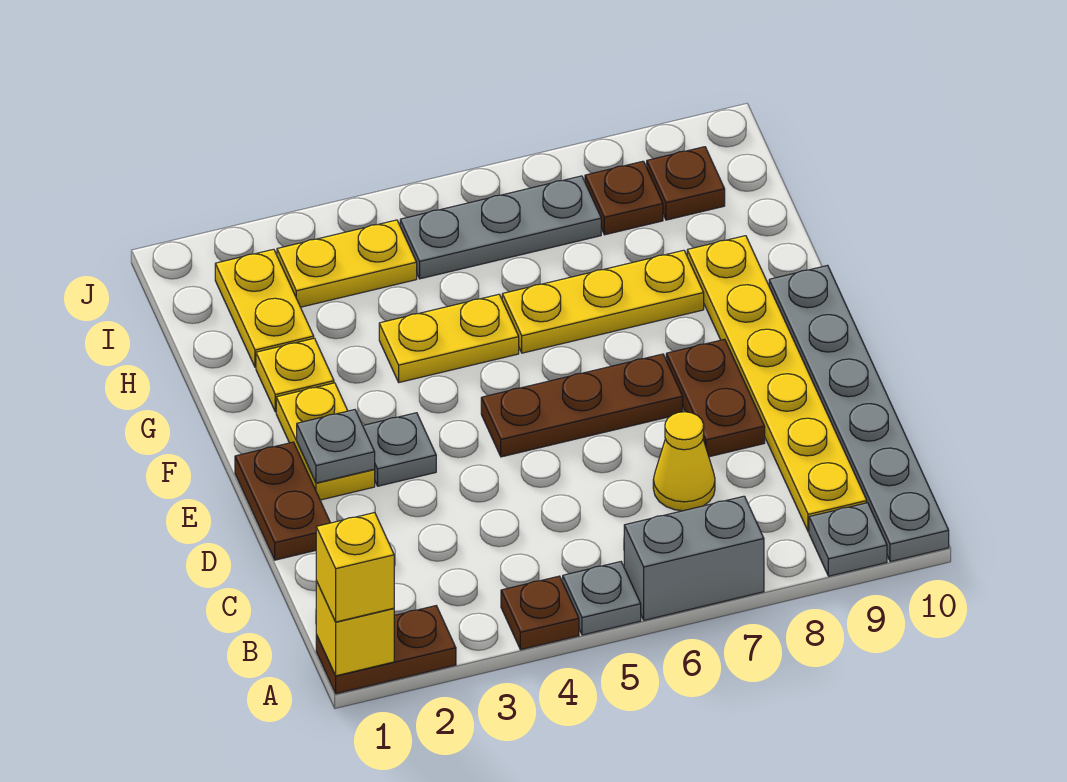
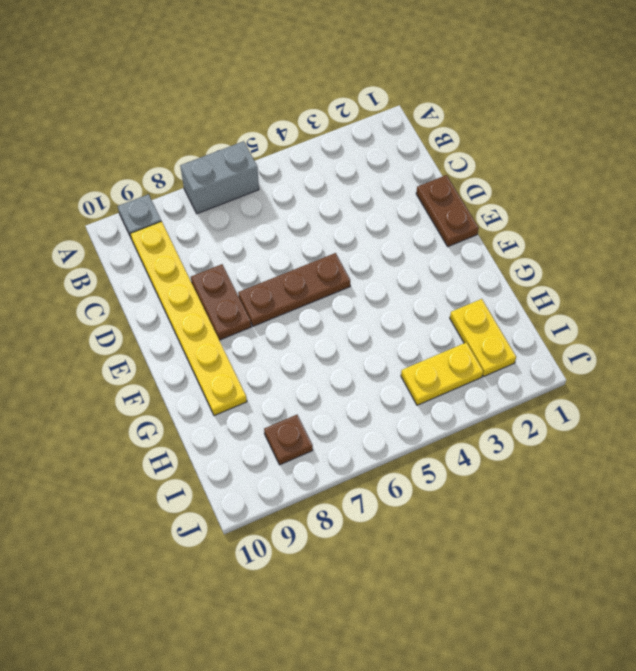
none -> brown plate A1:A2 level 1
none -> brown plate A4 level 1
none -> grey plate A5 level 1

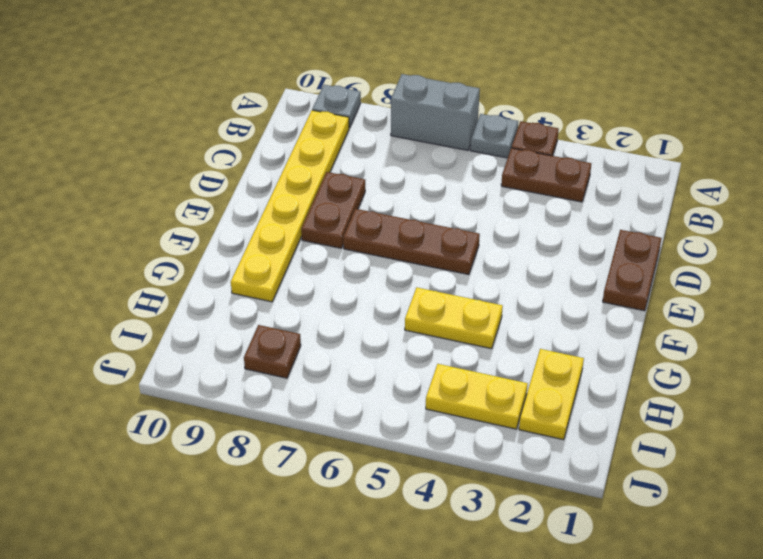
brown plate B3:B4 level 1 -> brown plate A1:A2 level 1
none -> grey plate A10:F10 level 1
none -> yellow cone C7 level 1
none -> yellow plate E2:F2 level 1

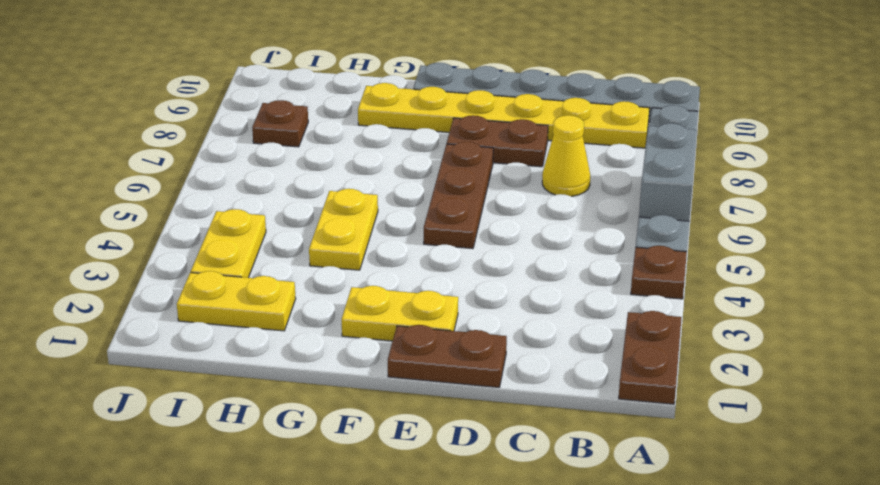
none -> grey plate E3 level 1
none -> yellow plate G2 level 1
none -> yellow plate G6:G8 level 1

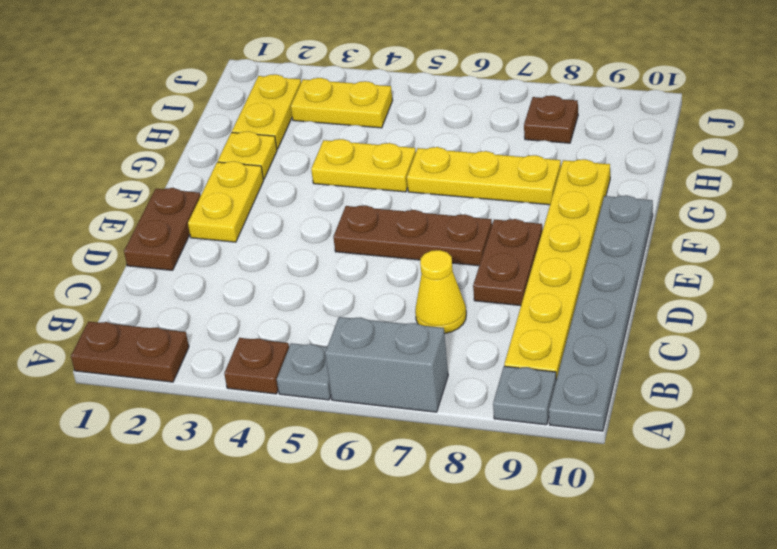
none -> grey plate E3 level 1
none -> grey plate I5:I7 level 1
none -> brown plate I9 level 1

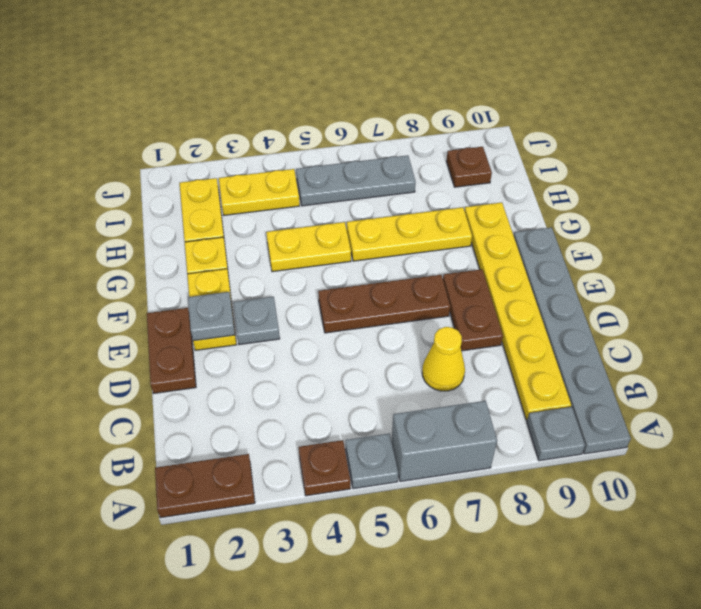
none -> brown plate I8 level 1
none -> yellow brick A1 level 2
none -> yellow brick A1 level 3

